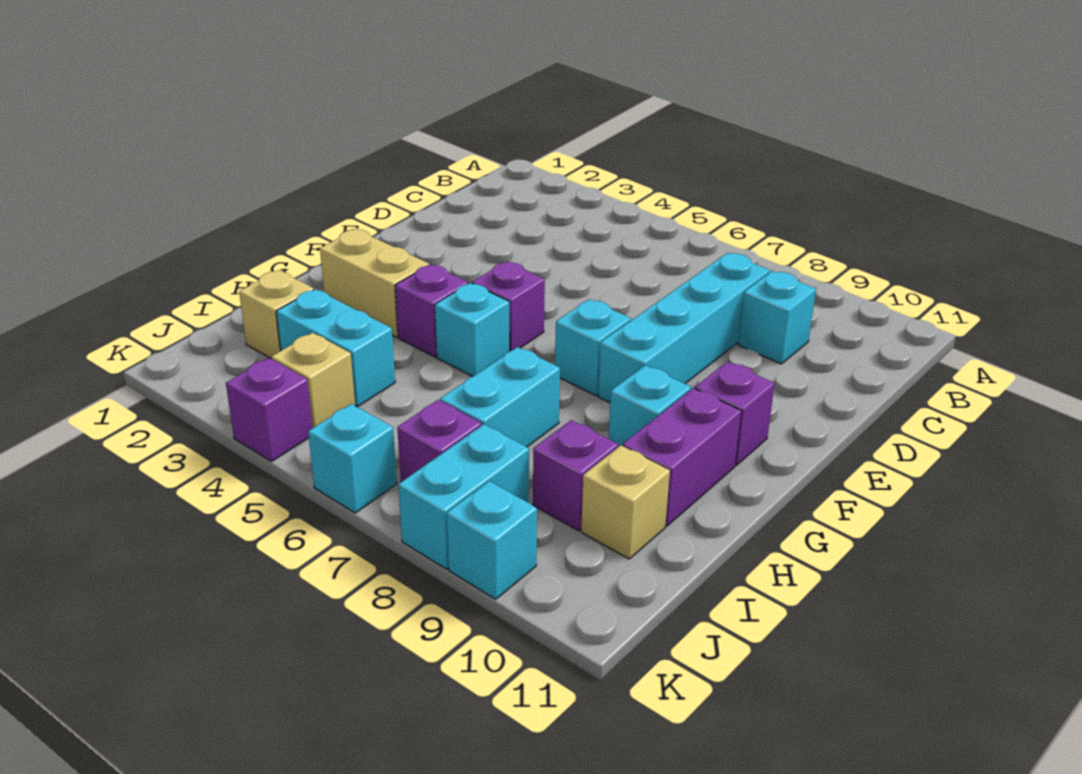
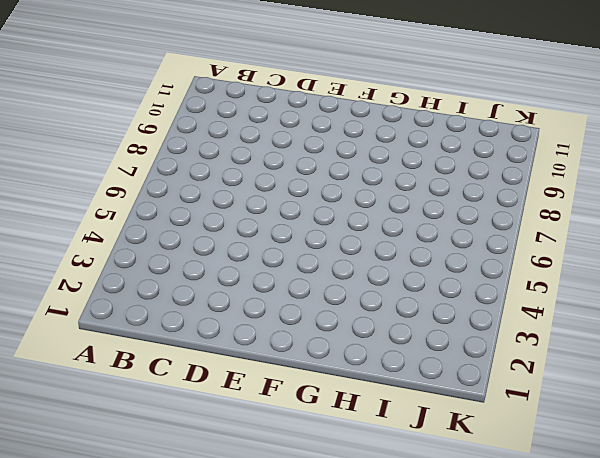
none -> cyan brick C8:F8 level 1
none -> cyan brick C9 level 1
none -> purple brick F5 level 1

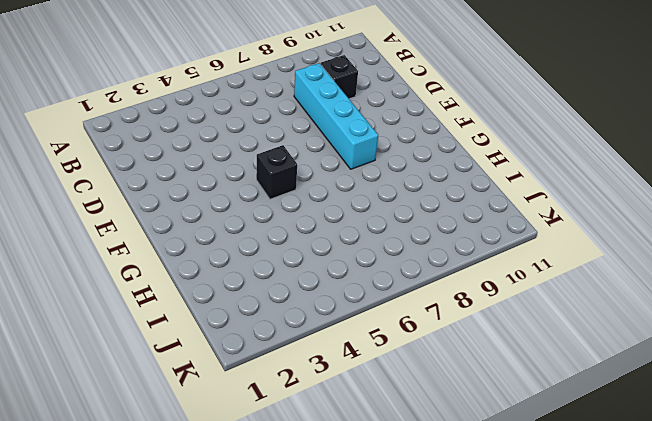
black brick C9 level 1 -> cyan brick C9 level 1
black brick F5 level 1 -> purple brick F5 level 1
none -> cyan brick F7 level 1
none -> purple brick F10 level 1
none -> tan brick G2:G3 level 1

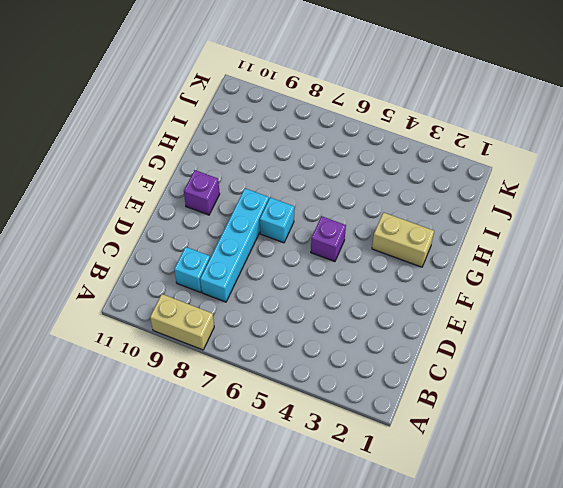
tan brick A8:A9 level 1 -> none
none -> purple brick G4 level 1
none -> cyan brick G5 level 1
none -> cyan brick G9 level 1

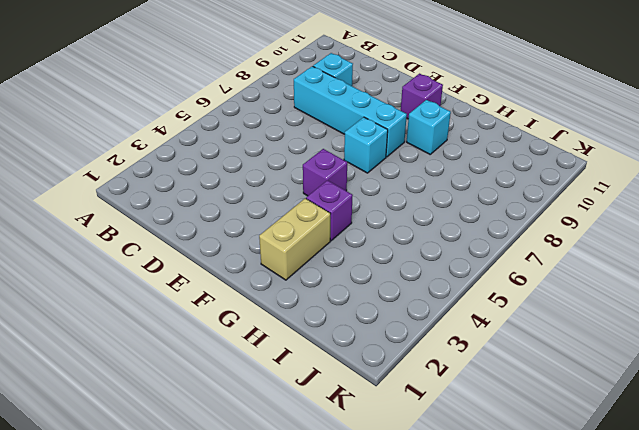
none -> cyan brick G5 level 1
none -> purple brick G10:H10 level 1
none -> cyan brick H7:I7 level 1

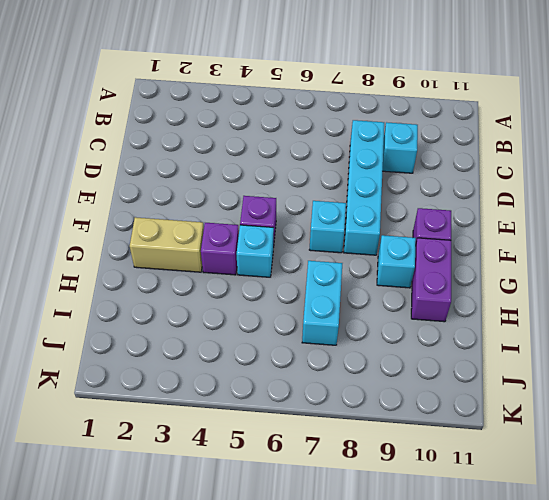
none -> tan brick I2 level 1
none -> cyan brick I3:I4 level 1
none -> purple brick I9 level 1

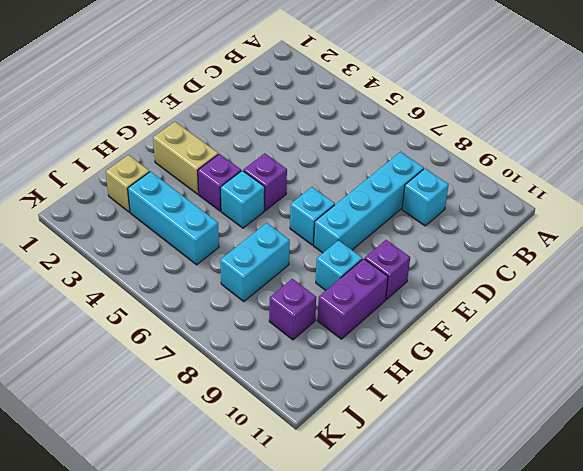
cyan brick I3:I5 level 1 -> cyan brick I3:I4 level 1
none -> tan brick I10 level 1
none -> tan brick J4 level 1
none -> purple brick J7 level 1

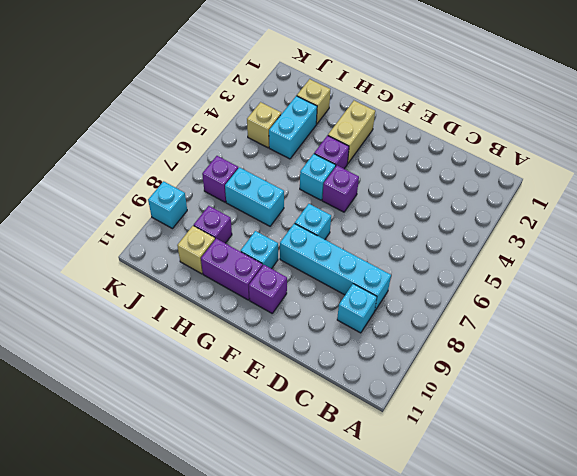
none -> cyan brick J8:K8 level 1
none -> purple brick K4 level 1
none -> cyan brick K6 level 1

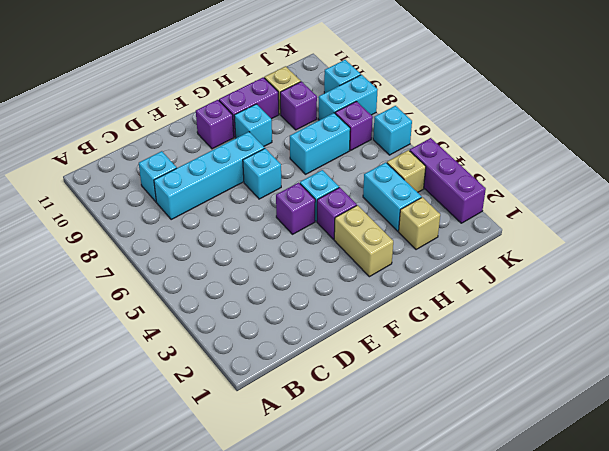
purple brick K2:K4 level 1 -> purple brick K4 level 1

